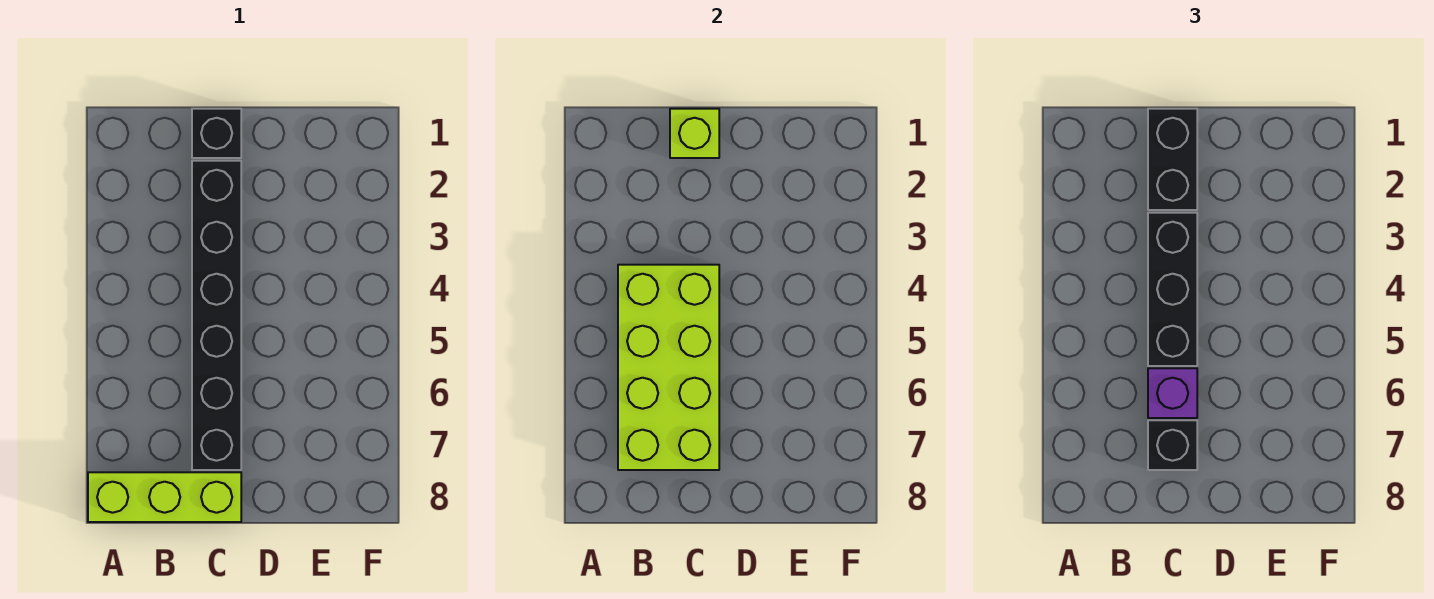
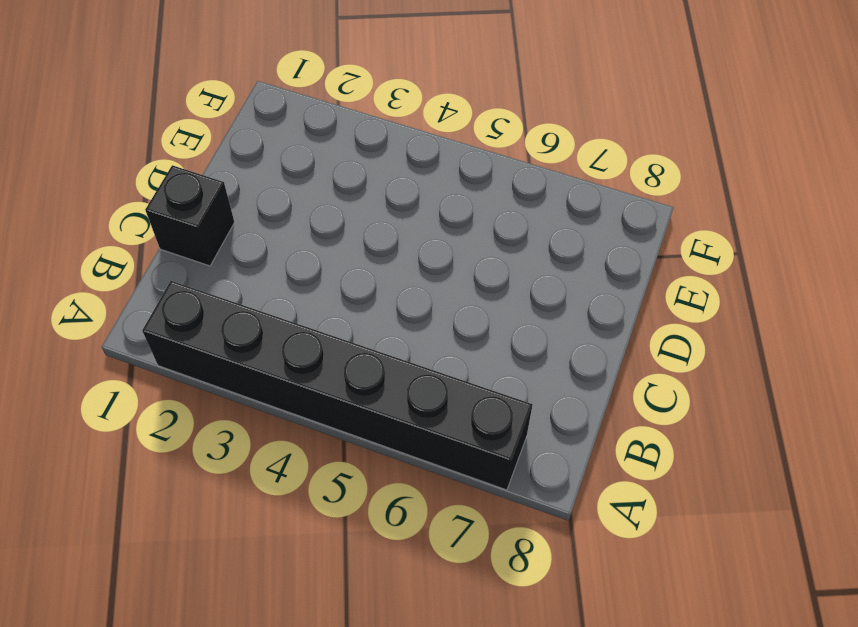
black brick A2:A7 level 1 -> black brick C2:C7 level 1
none -> lime brick A8:C8 level 1
none -> lime brick B4:C7 level 2

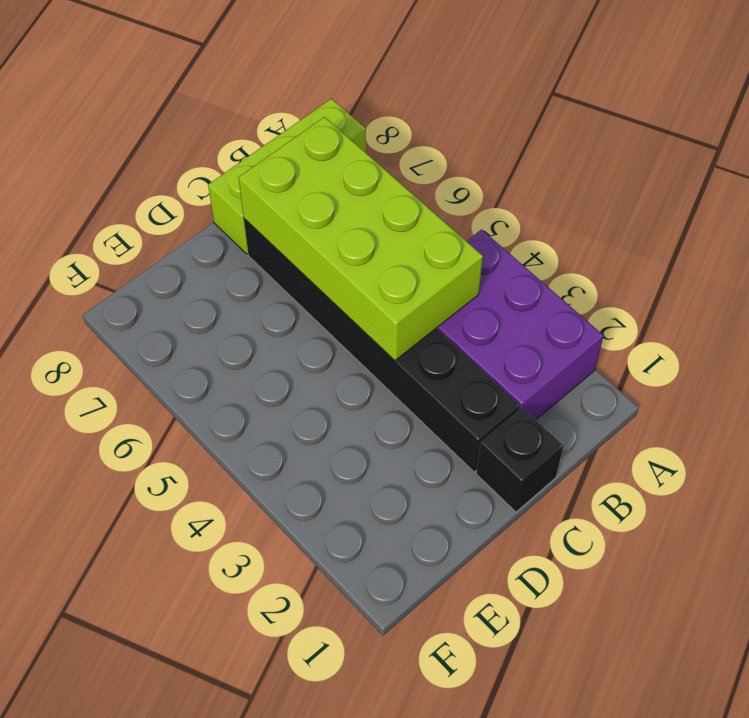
purple brick A2:B4 level 1 -> none
none -> lime brick C1 level 2
none -> black brick C1:C2 level 3

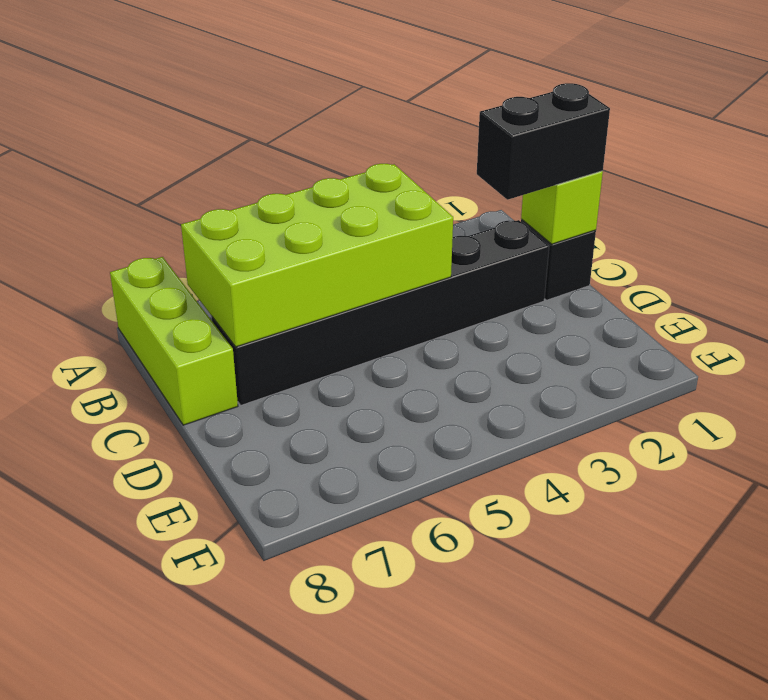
none -> black brick C3:C5 level 3
none -> purple brick C6 level 3

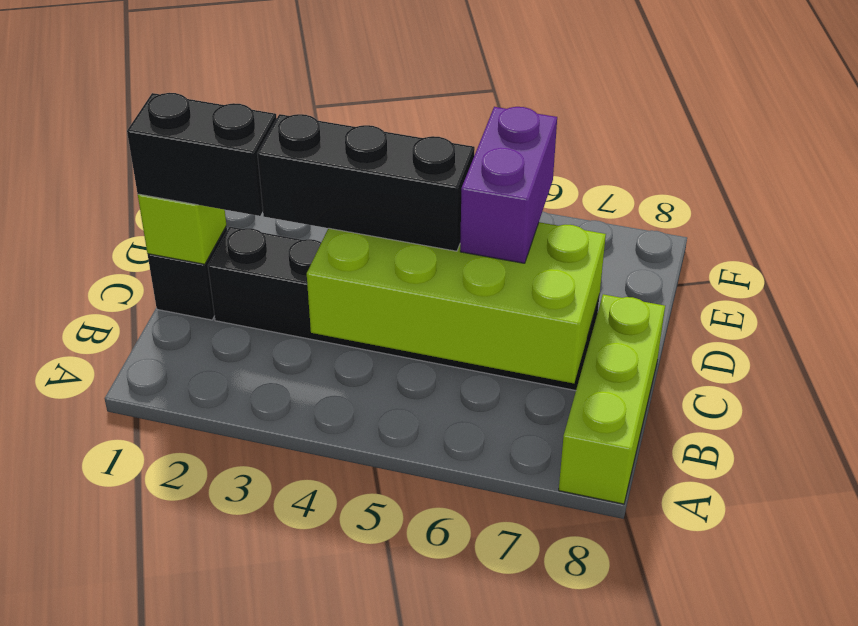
purple brick C6:D6 level 3 -> purple brick C6 level 3
none -> black brick C7 level 3

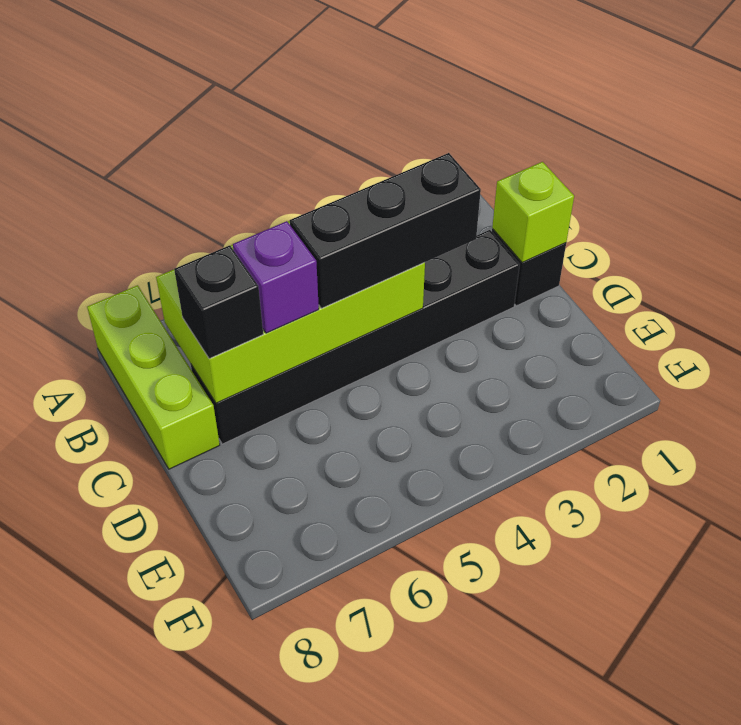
none -> black brick C1:C2 level 3

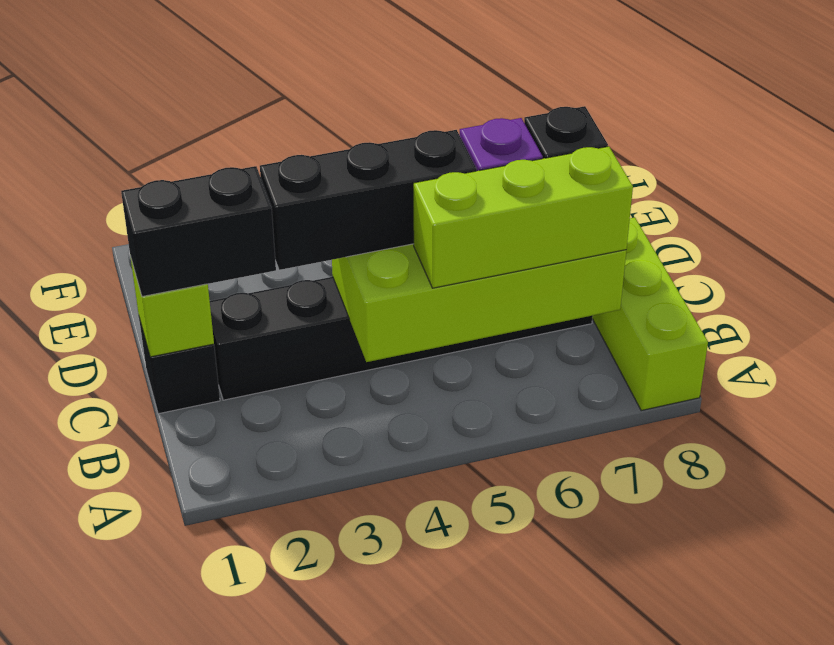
lime brick B5:B7 level 3 -> none

